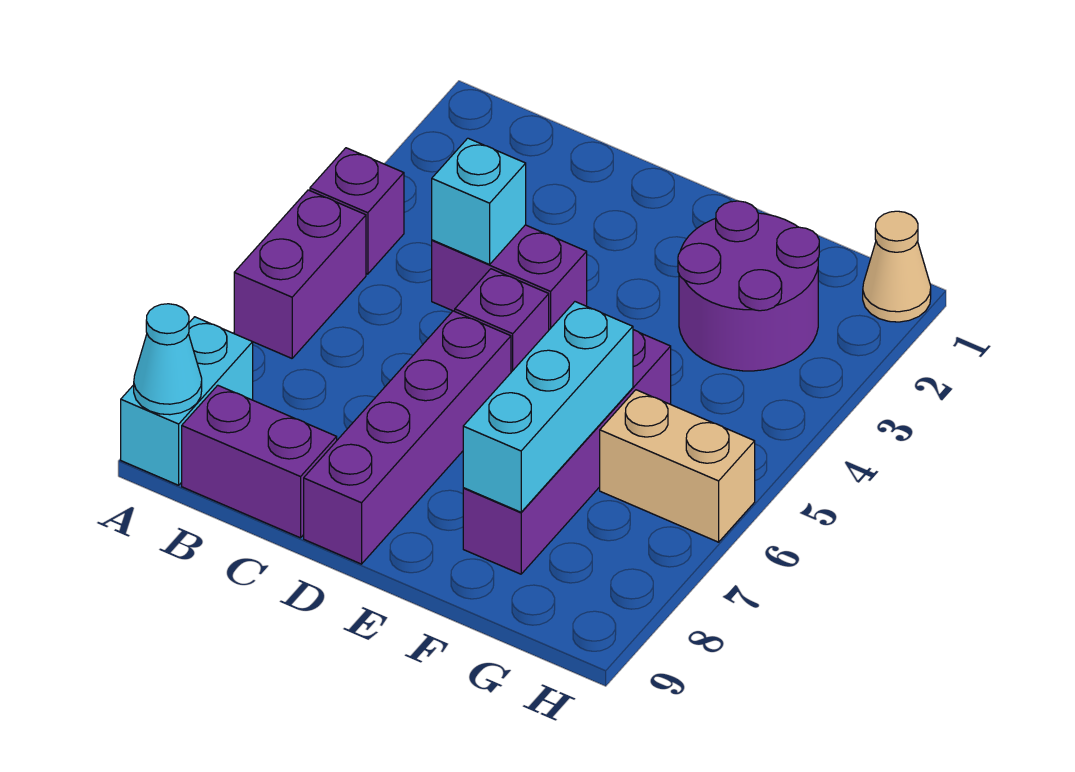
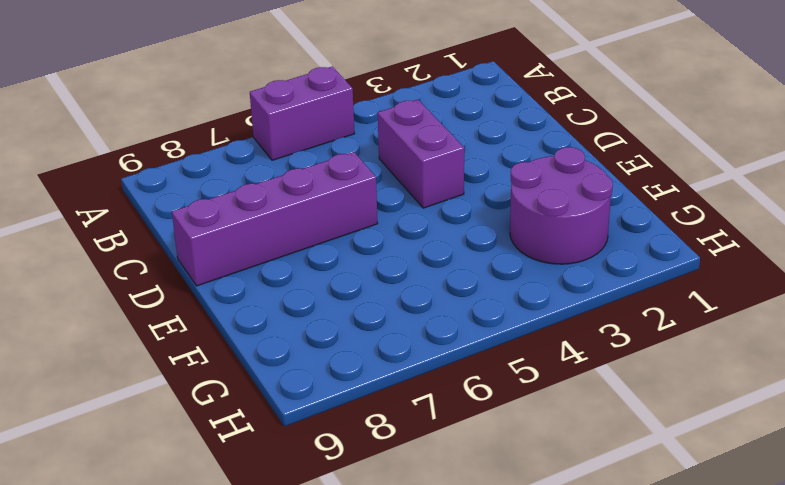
none -> purple brick A4 level 1
none -> cyan brick A8:A9 level 1
none -> purple brick B9:C9 level 1

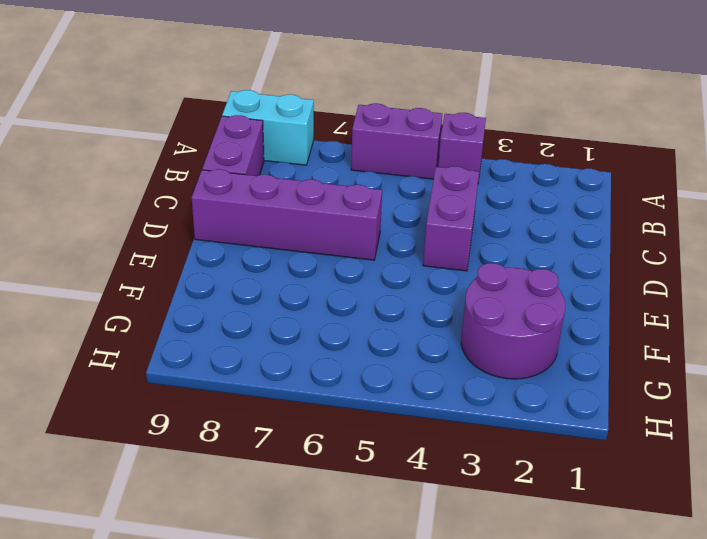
none -> purple brick D5 level 1
none -> purple brick F5:F8 level 1
none -> tan brick G6:H6 level 1

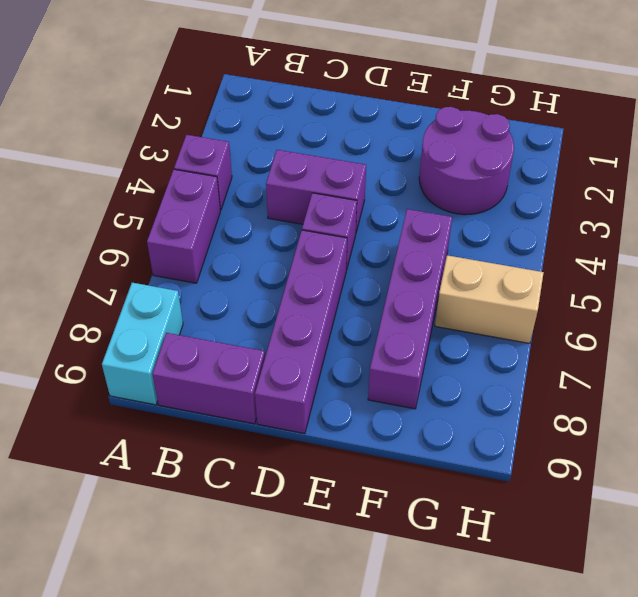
none -> tan cone H1 level 1
none -> cyan cone A9 level 2
none -> cyan brick C4 level 2

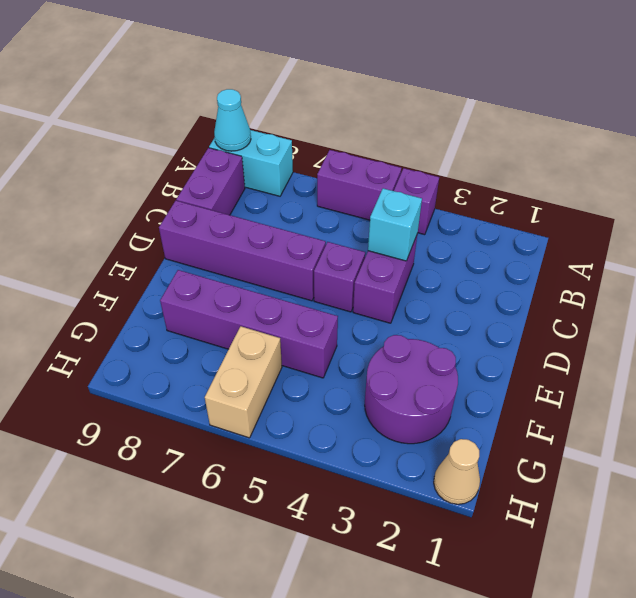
none -> cyan brick F6:F8 level 2

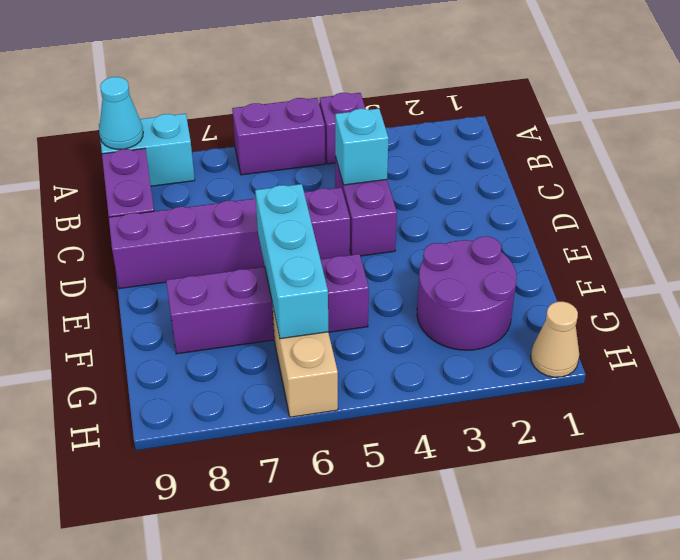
cyan brick E6:G6 level 2 -> cyan brick F6:F8 level 2

